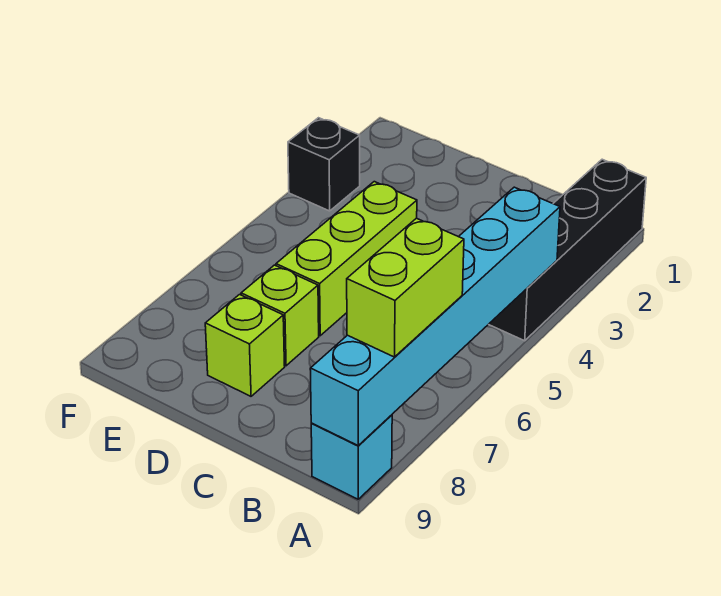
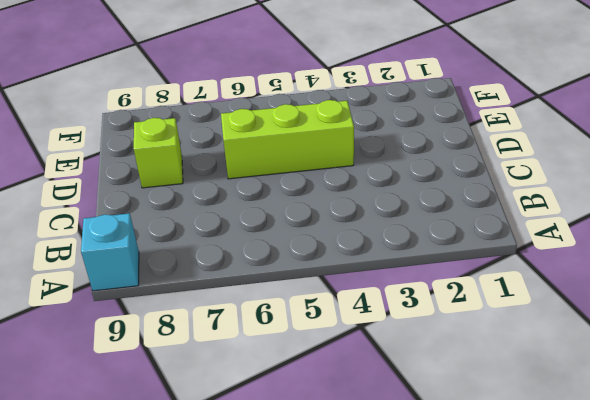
none -> black brick A1:A4 level 1
none -> lime brick D7 level 1

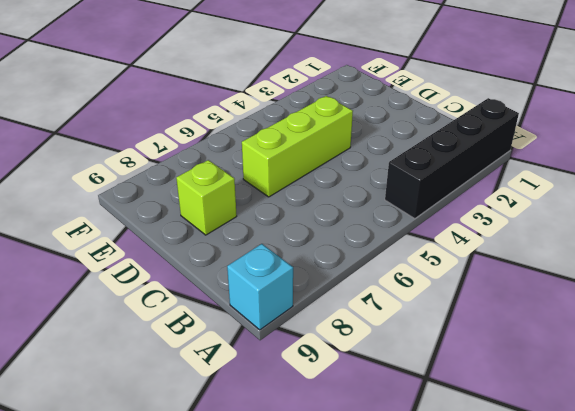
none -> lime brick D7 level 1
none -> black brick F3 level 1

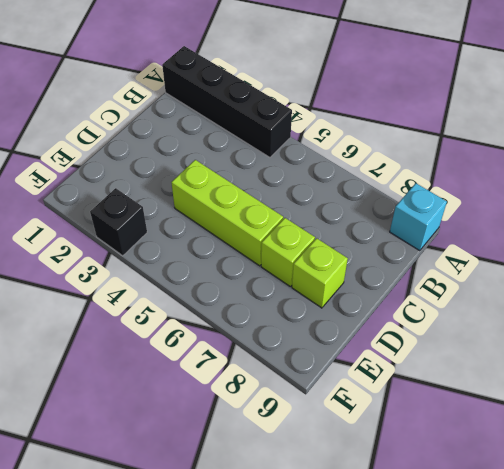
none -> cyan brick A4:A9 level 2
none -> lime brick A7:A8 level 3

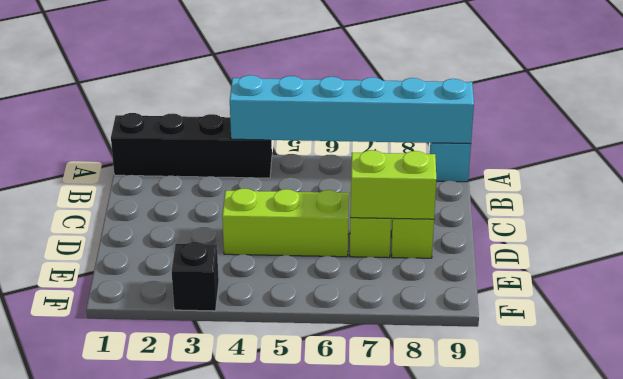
lime brick D7:D8 level 2 -> lime brick A7:A8 level 3

